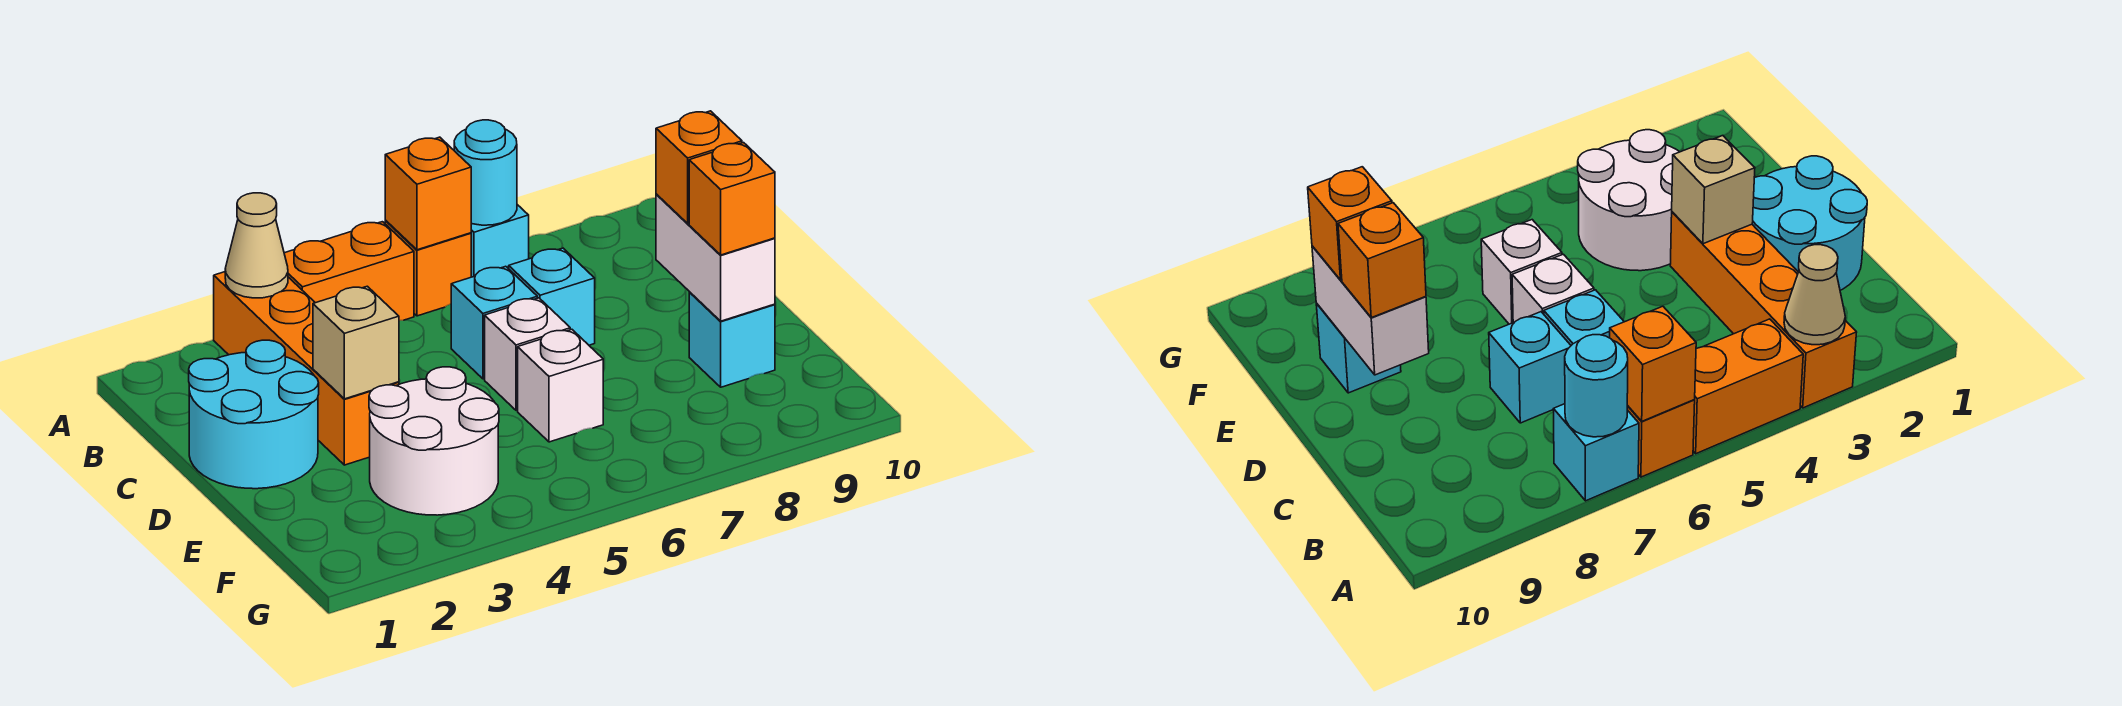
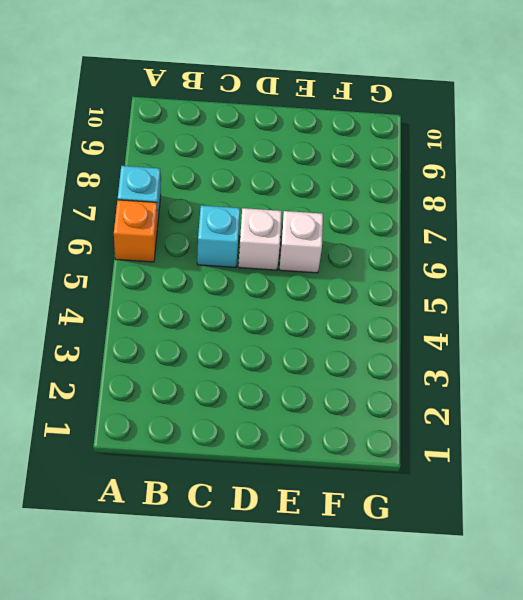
none -> orange brick A3:D3 level 1
none -> orange brick A4:A5 level 1
none -> cyan round brick C1:D2 level 1

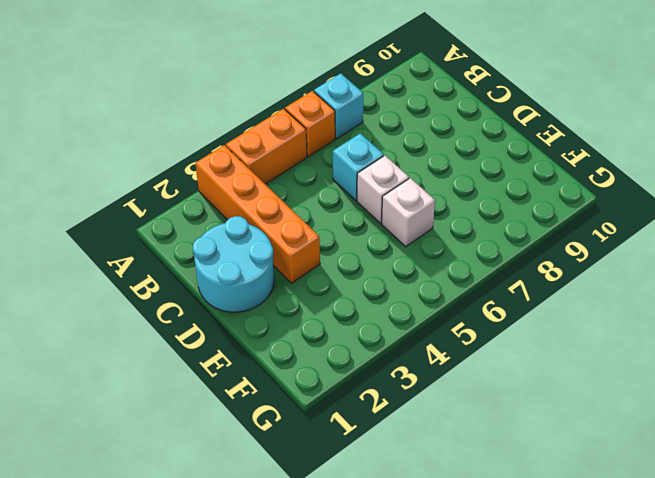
none -> cyan brick C7 level 1
none -> white round brick E3:F4 level 1
none -> cyan brick E9 level 1

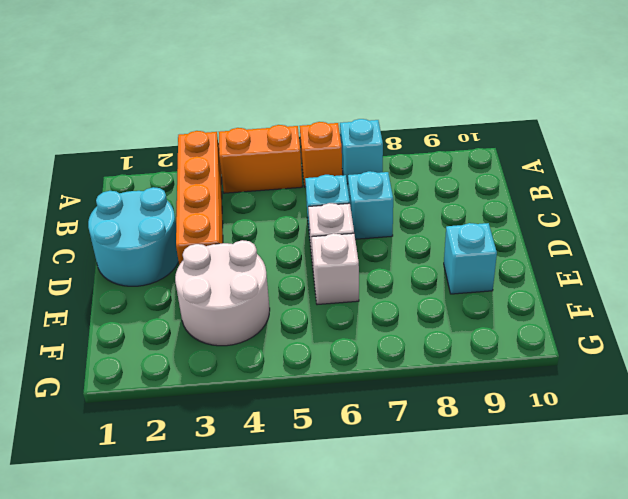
none -> tan cone A3 level 2
none -> orange brick A6 level 2
none -> cyan round brick A7 level 2

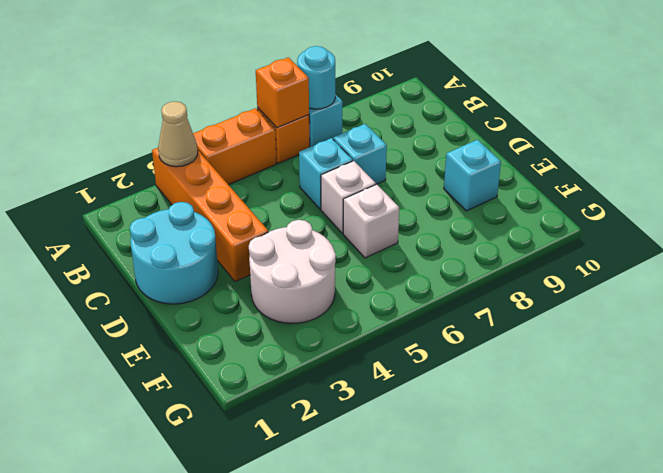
none -> tan brick D3 level 2
none -> white brick D9:E9 level 2
none -> orange brick D9 level 3

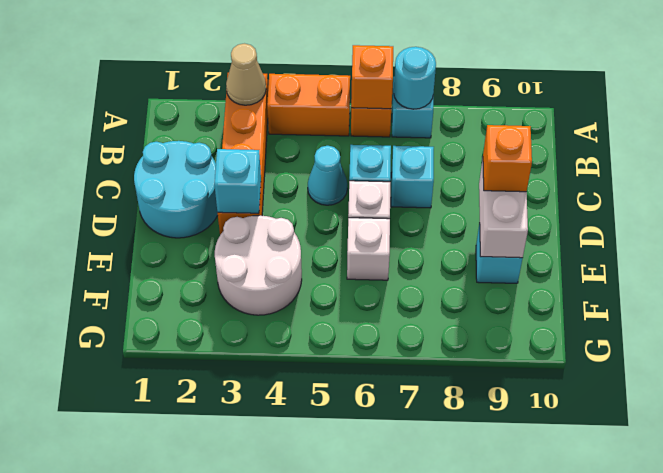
cyan cone C5 level 1 -> none
cyan brick D3 level 2 -> tan brick D3 level 2
none -> orange brick E9 level 3

